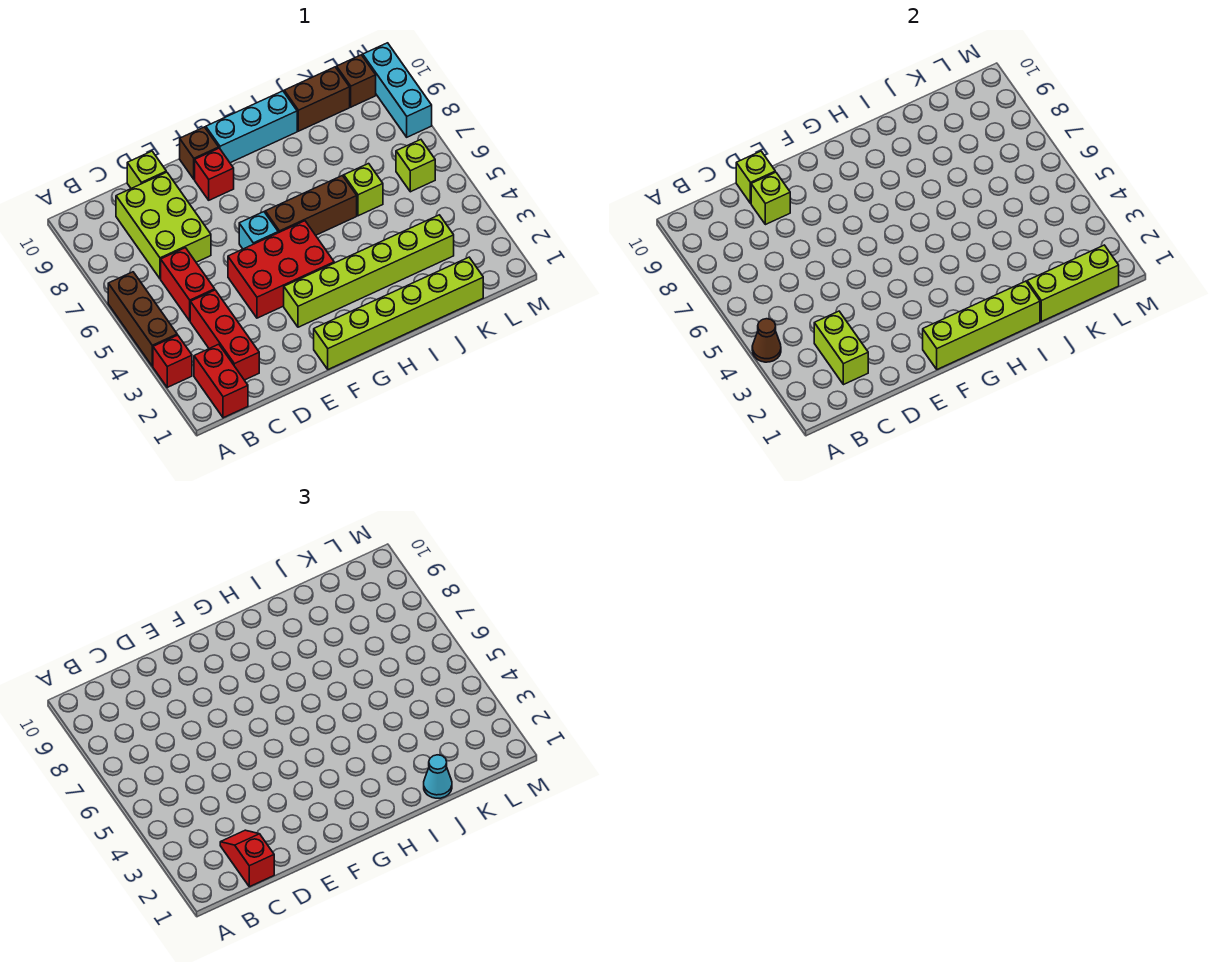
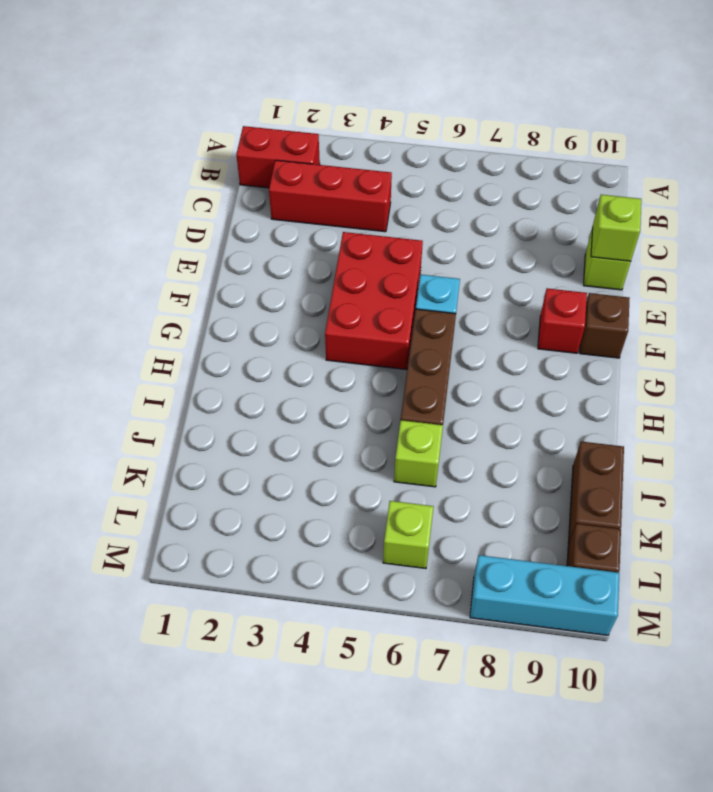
none -> red brick A3 level 1
none -> brown brick A4:A6 level 1
none -> red brick C5:C6 level 1

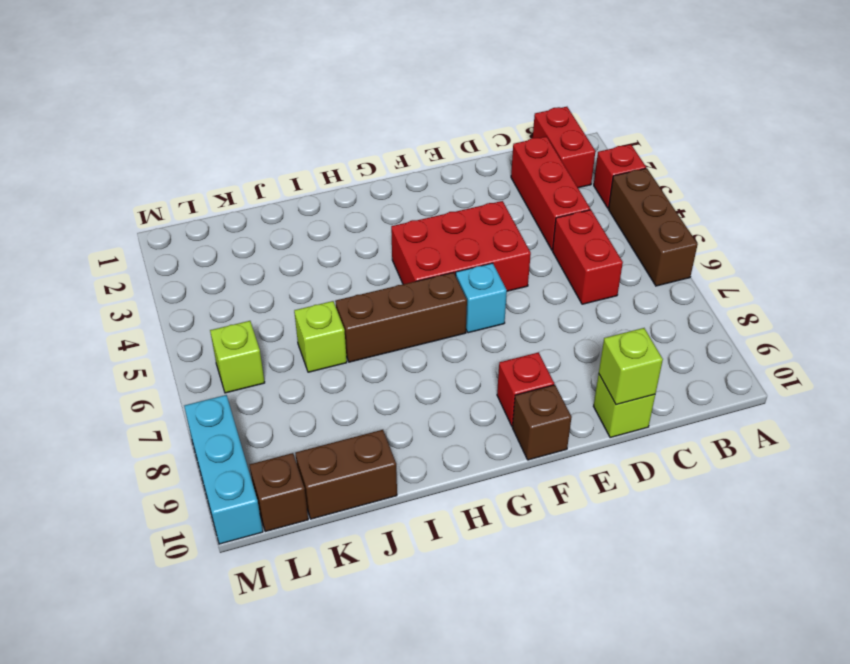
none -> lime brick C7:D9 level 1
none -> lime brick F1:K1 level 1
none -> lime brick F3:K3 level 1

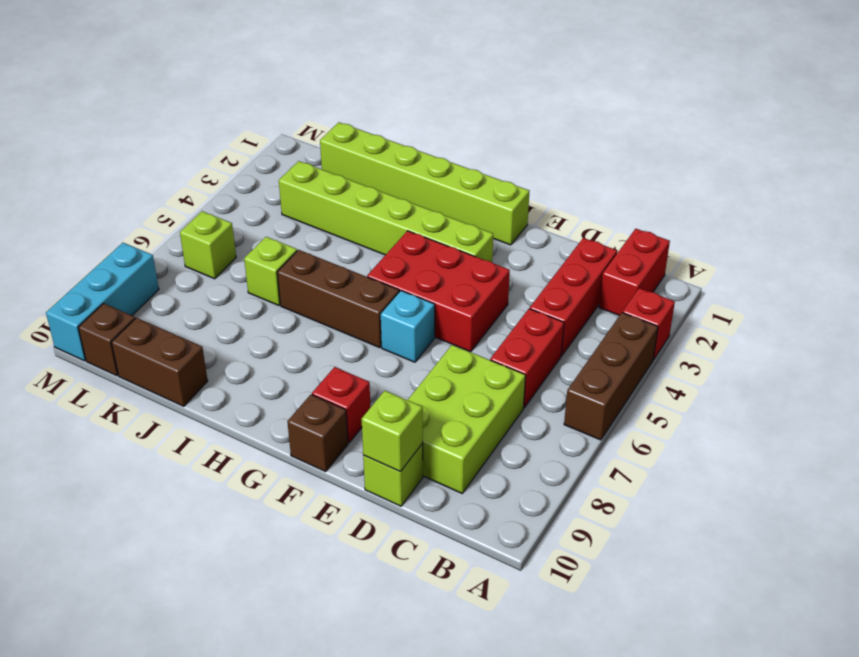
none -> cyan brick G10:I10 level 1
none -> brown cone A4 level 2
none -> lime brick C2:C3 level 2

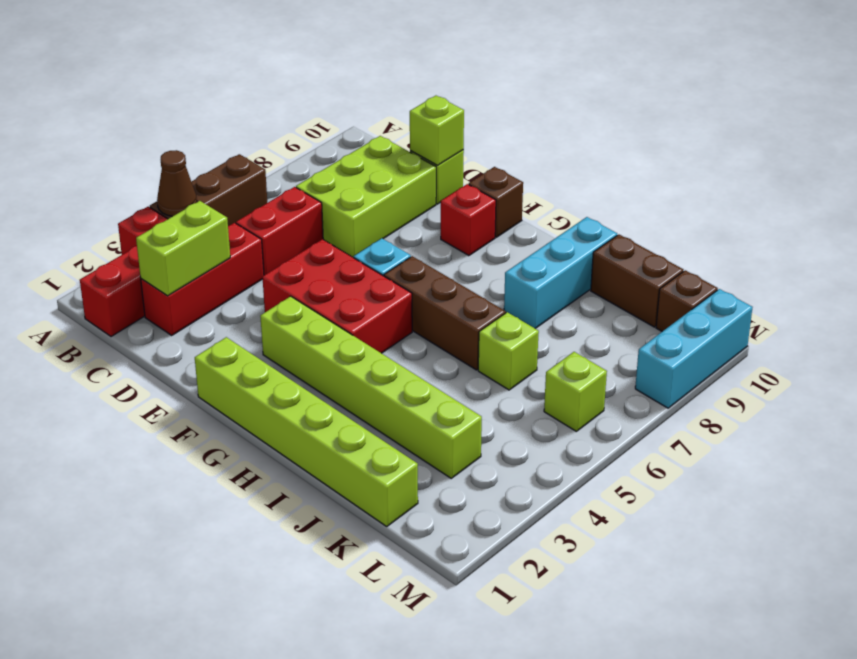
cyan brick I8:I10 level 1 -> cyan brick G10:I10 level 1
none -> lime brick D9 level 2
none -> lime brick F1:I1 level 2
none -> lime brick J1:L1 level 2

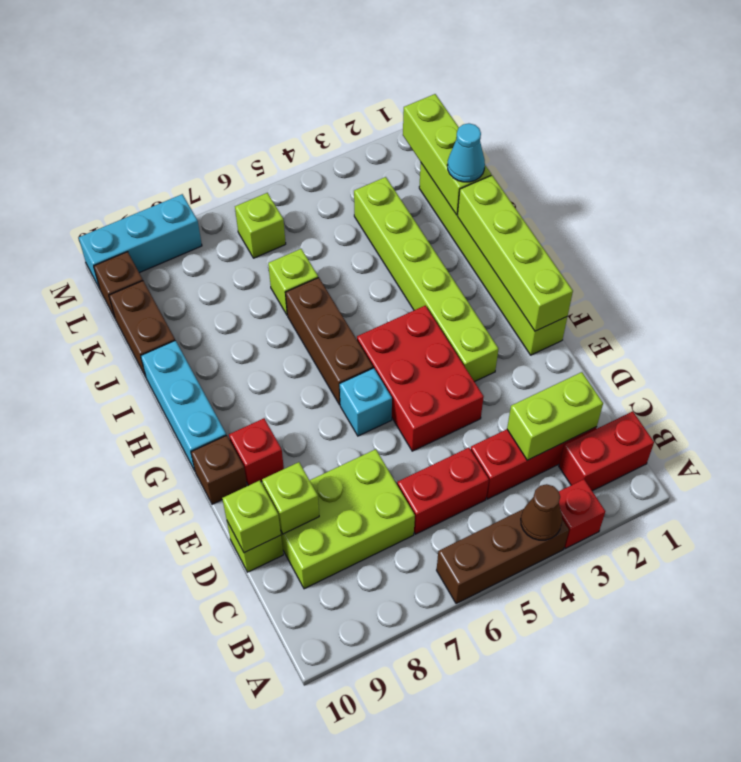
none -> red slope C1:C2 level 3 top 1

